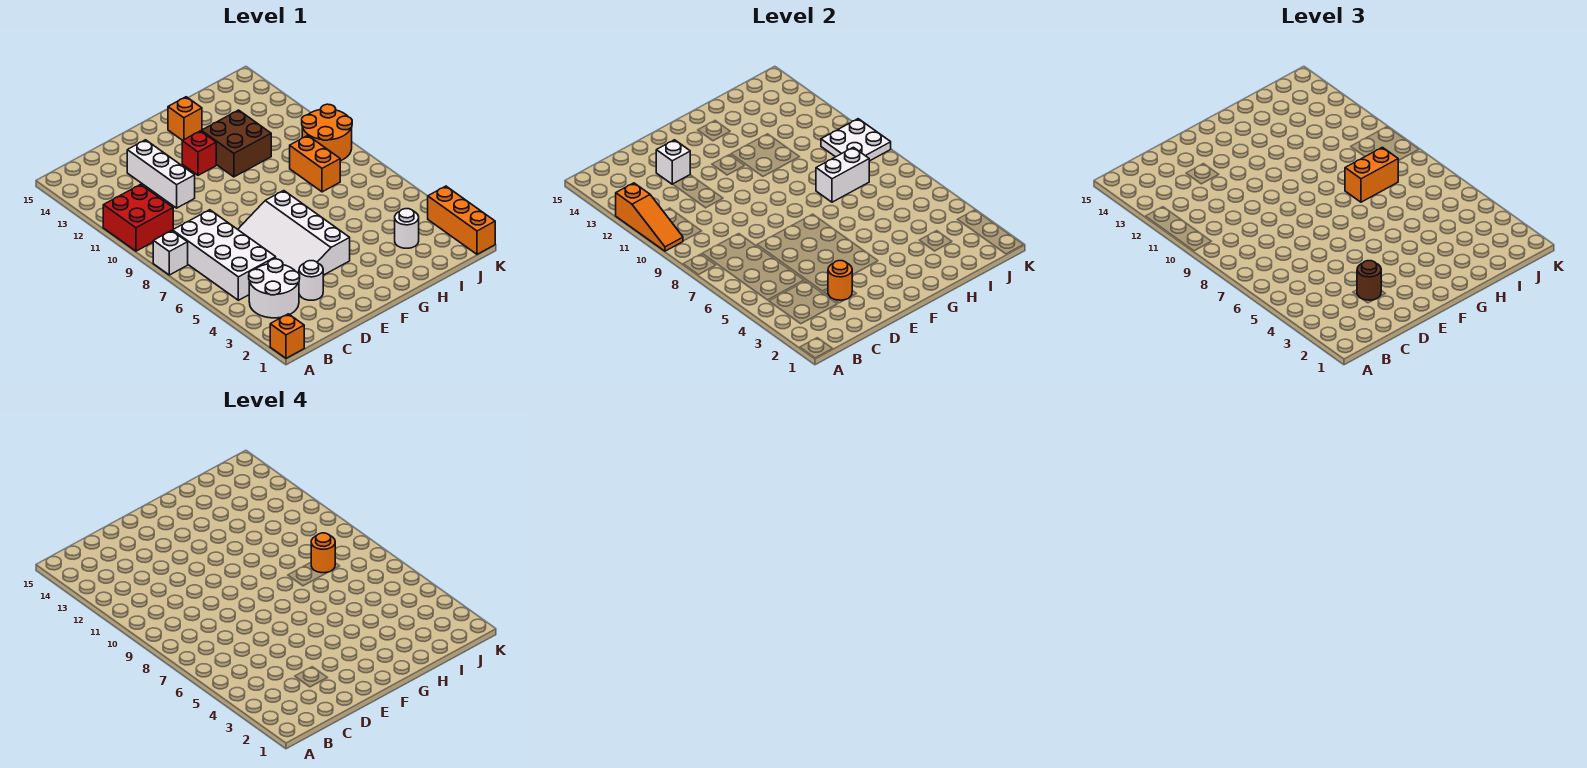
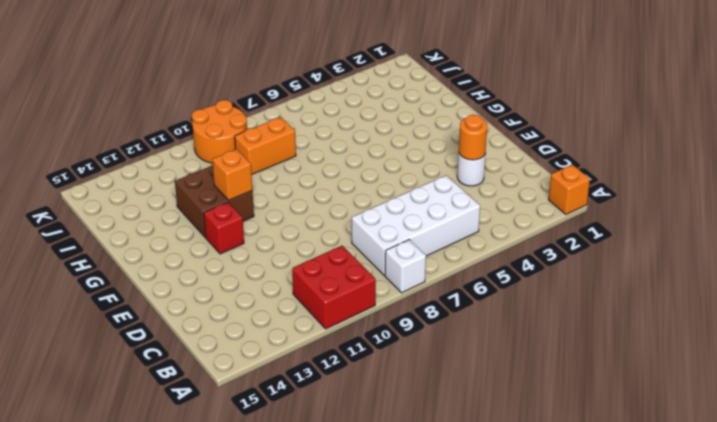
orange brick G11 level 2 -> orange brick G14 level 1
none -> white round brick B3:C4 level 1
none -> white slope D4:F7 level 1 top F
none -> white brick D11:D13 level 1

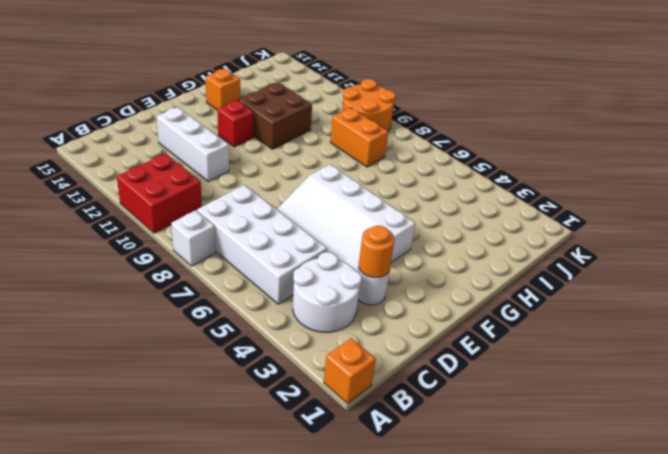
none -> white round brick I3 level 1
none -> orange brick K1:K3 level 1
none -> orange slope A10:A12 level 2 top 12

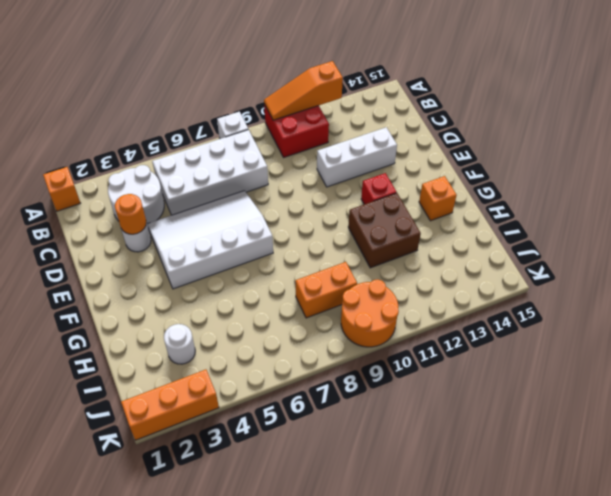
none -> white brick D13 level 2
none -> white brick H8:I8 level 2
none -> white plate J9:K10 level 2

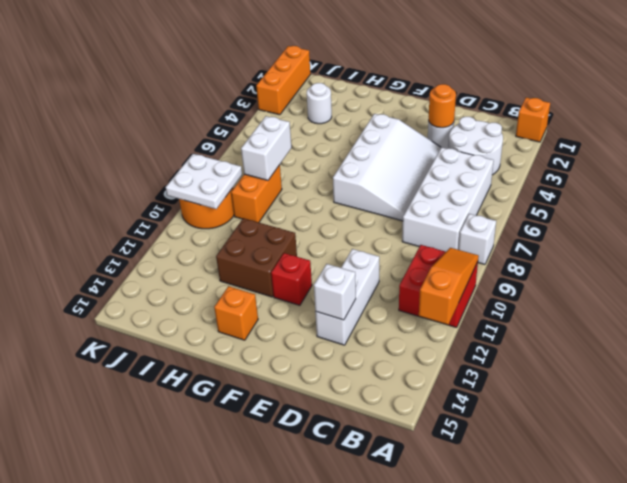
white brick I7:I8 level 2 -> white brick H8:I8 level 2
none -> brown round brick D3 level 3
none -> orange brick H8:I8 level 3
none -> orange round brick I8 level 4

